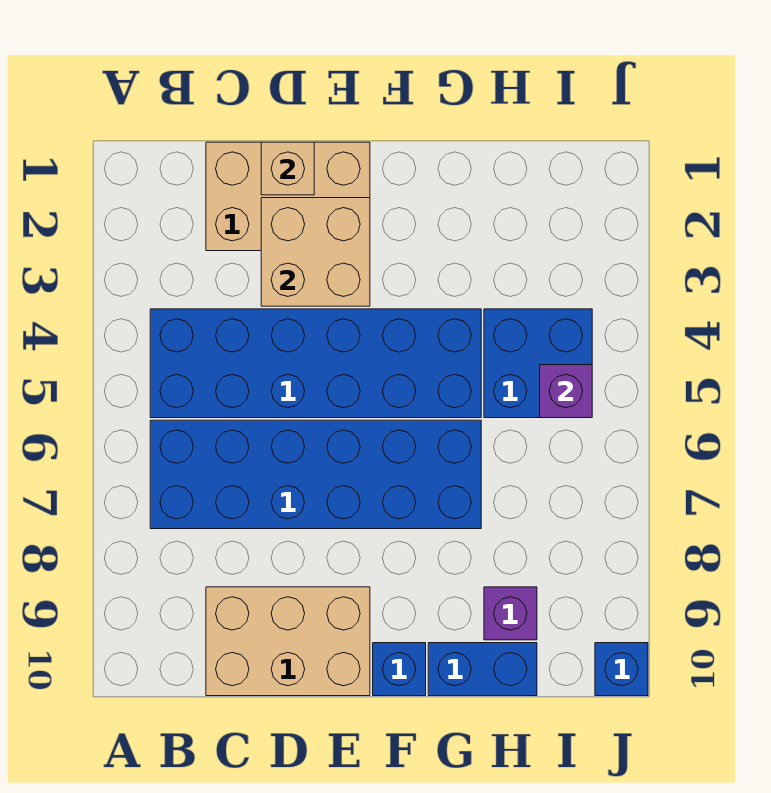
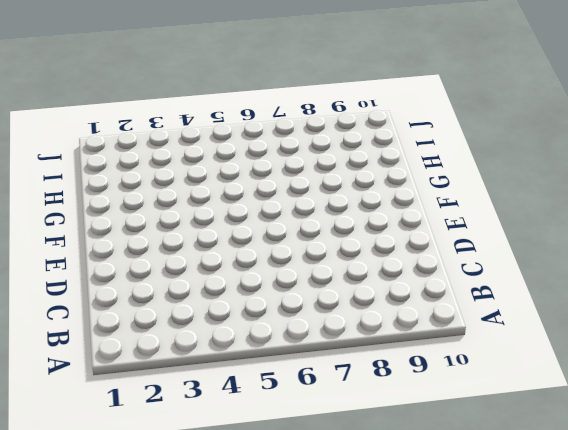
none -> blue brick B4:G5 level 1
none -> blue brick B6:G7 level 1
none -> tan brick C1:E2 level 1

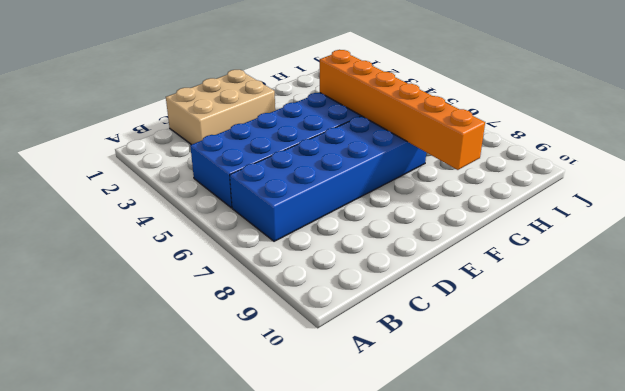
orange brick G4:G9 level 2 -> none
none -> tan brick C9:E10 level 1
none -> blue brick F10 level 1
none -> blue brick G10:H10 level 1

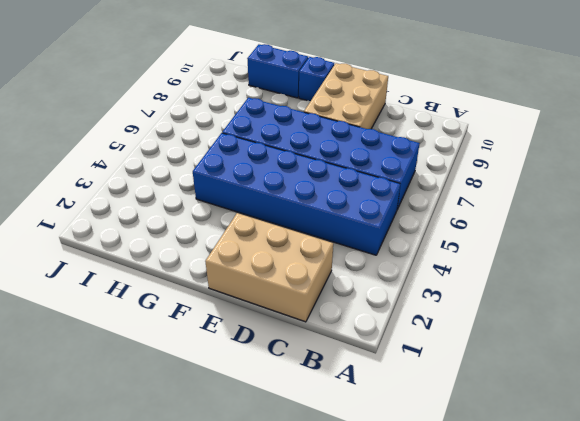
tan brick D8:E10 level 1 -> tan brick C9:E10 level 1
none -> blue brick H4:I5 level 1
none -> purple brick H9 level 1
none -> blue brick J10 level 1

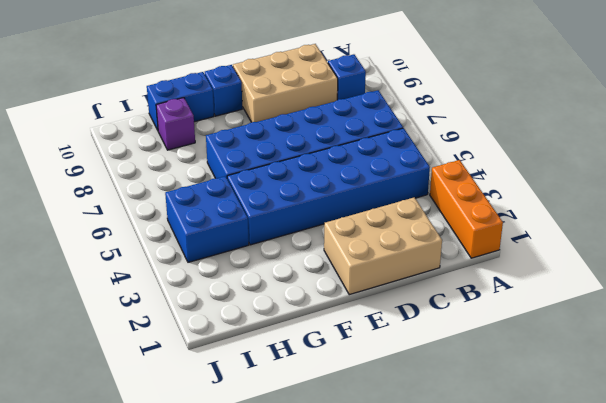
orange brick A1:A3 level 1 -> none
blue brick B9 level 1 -> blue brick J10 level 1
none -> tan brick D1 level 2
none -> tan brick D2:E3 level 2
none -> purple brick I5 level 2

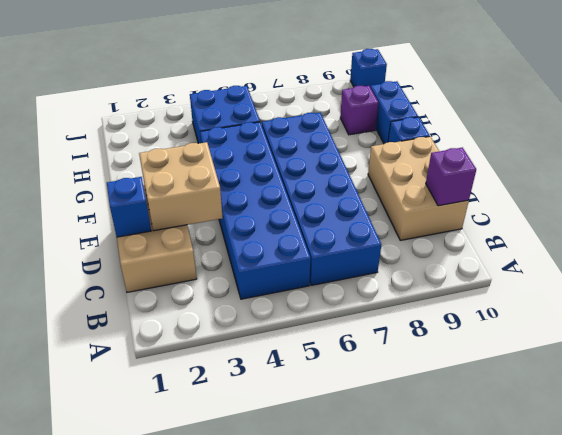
purple brick C10 level 2 -> purple brick I5 level 2
blue brick D1 level 2 -> tan brick D1 level 2

